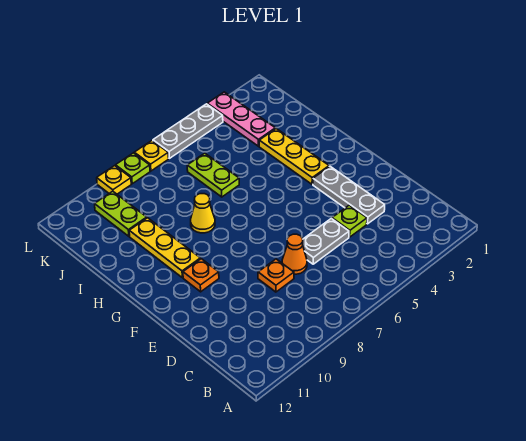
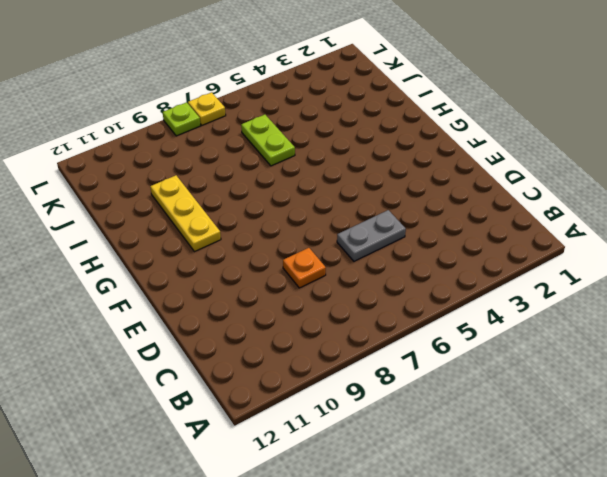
none -> grey plate D3:F3 level 1
none -> lime plate D4 level 1
none -> orange cone D7 level 1

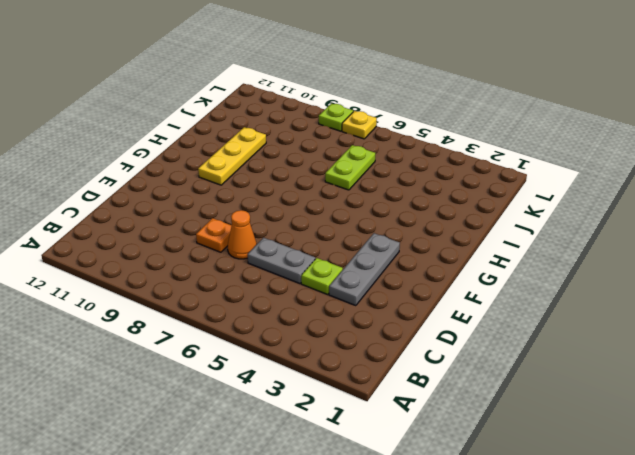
none -> orange plate F10 level 1
none -> yellow plate G3:I3 level 1
none -> yellow cone H8 level 1

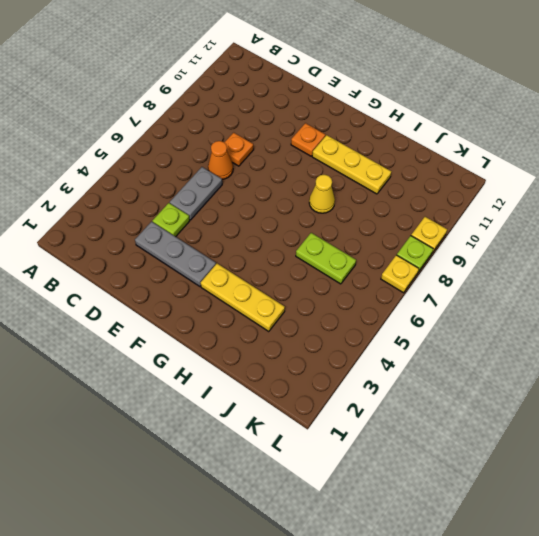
none -> pink plate J3:L3 level 1
none -> lime plate J10:K10 level 1
none -> grey plate L4:L6 level 1

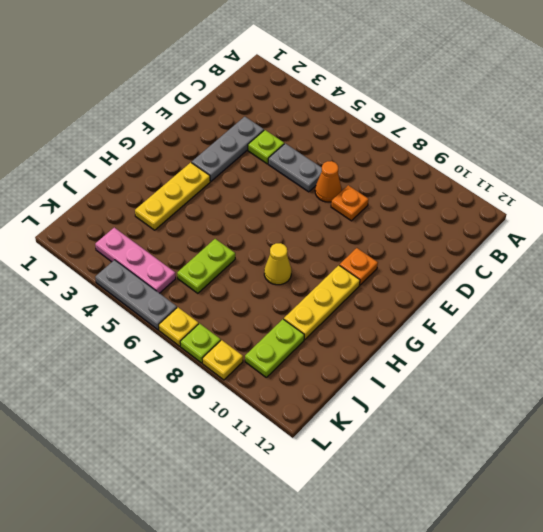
pink plate K3:K5 level 1 -> pink plate J3:L3 level 1

